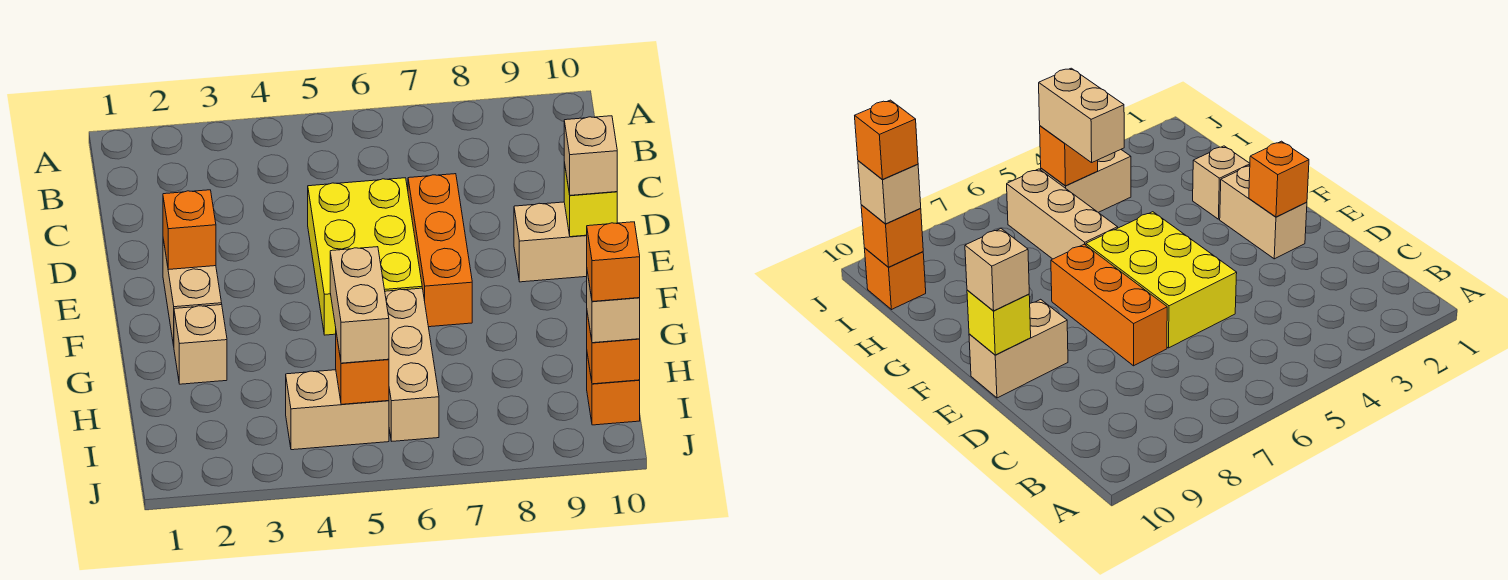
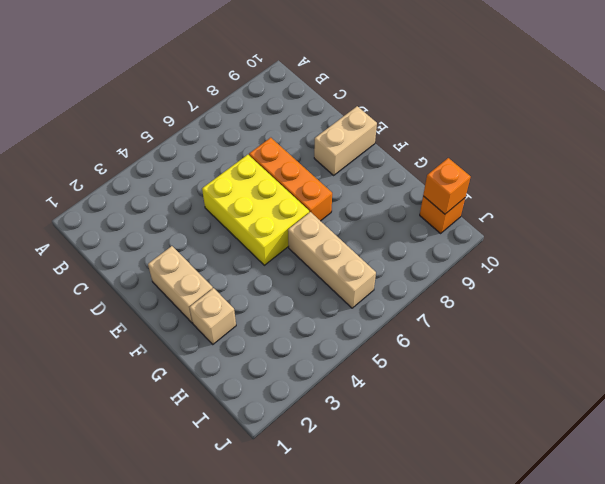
none -> tan brick I4:I5 level 1
none -> orange brick E2 level 2
none -> yellow brick E10 level 2

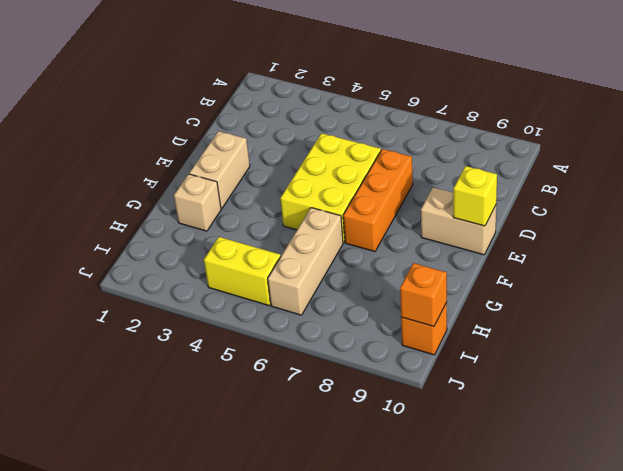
yellow brick I4:I5 level 1 -> tan brick I4:I5 level 1
none -> orange brick E2 level 2
none -> orange brick I5 level 2
none -> tan brick E10 level 3

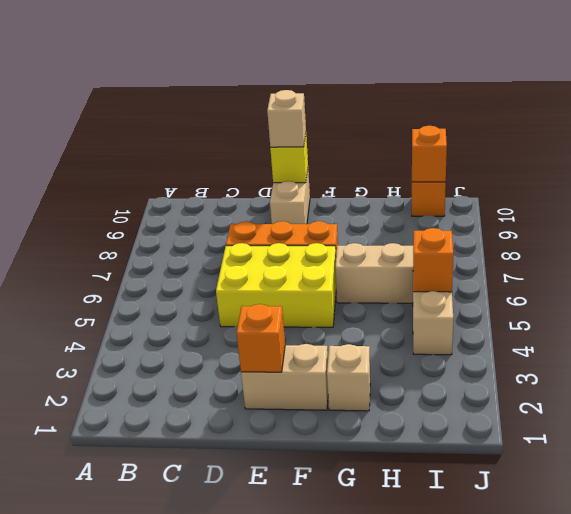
none -> tan brick H5:I5 level 3
none -> tan brick I10 level 3
none -> orange brick I10 level 4

